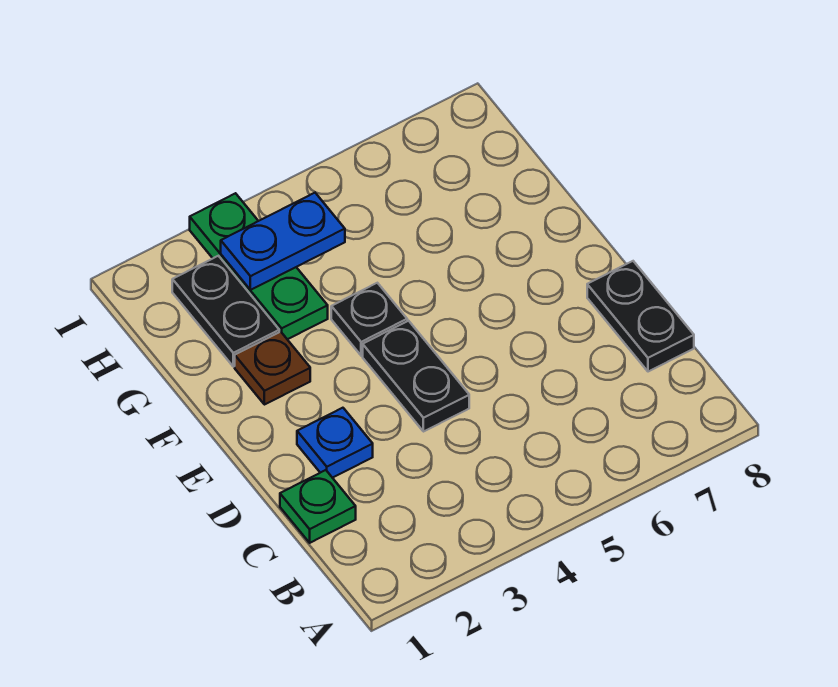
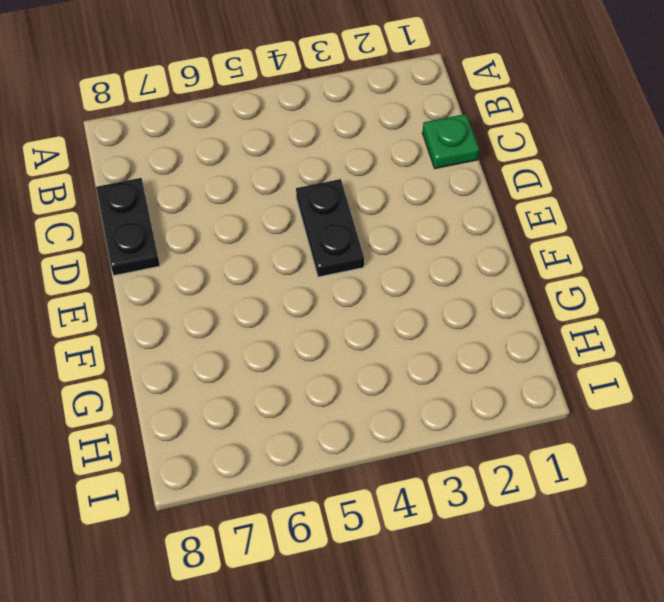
none -> blue plate D2 level 1
none -> brown plate F2 level 1

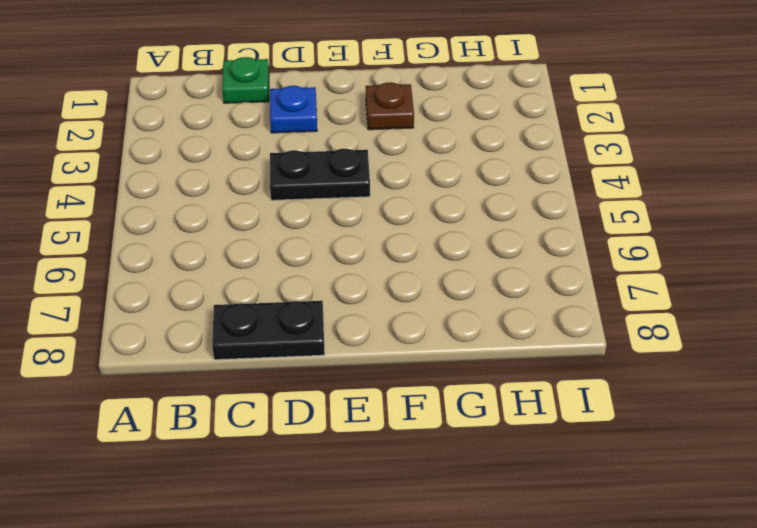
none -> black plate F4 level 1
none -> black plate G2:H2 level 1

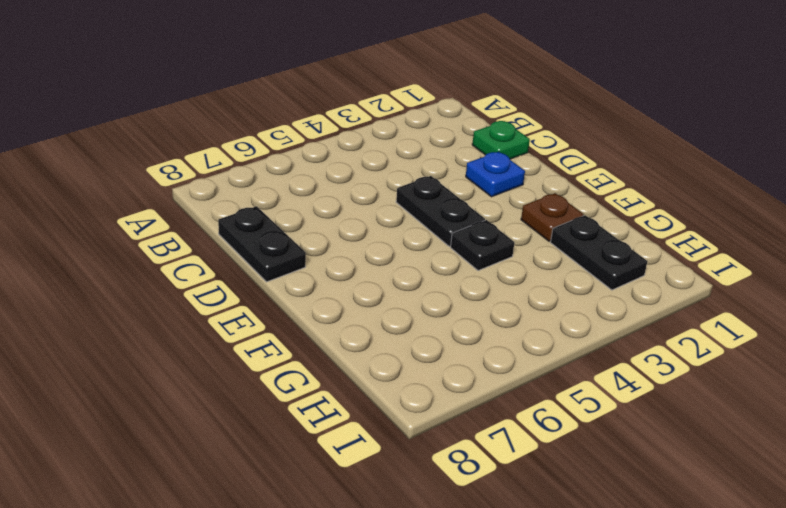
none -> green plate G3:I3 level 1
none -> blue plate H3:H4 level 2

